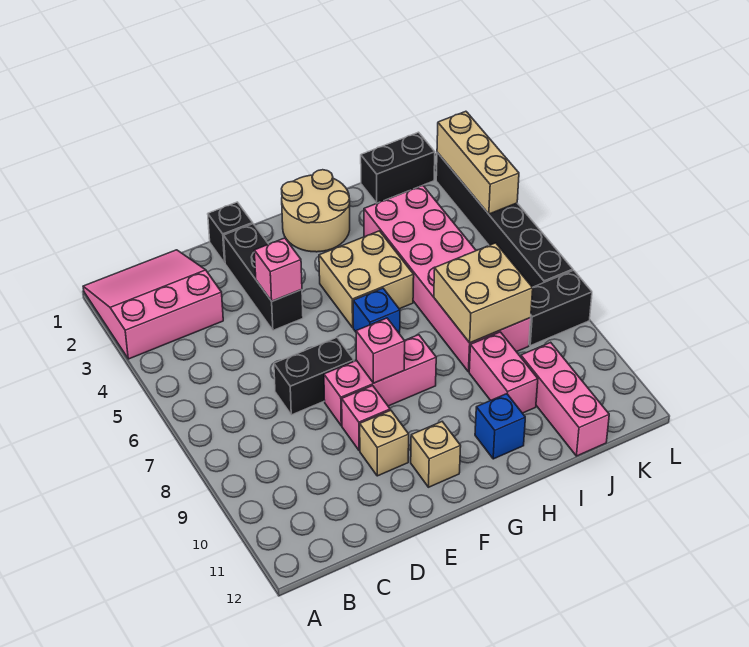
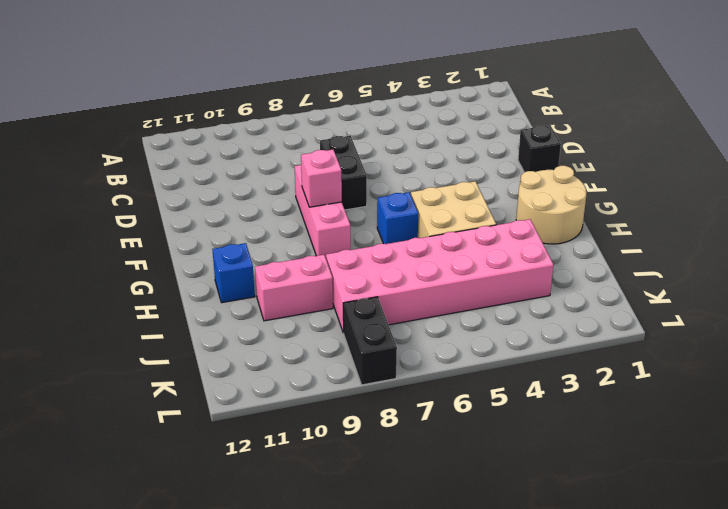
none -> pink slope A1:C3 level 1 top 3
none -> black brick E2:E4 level 1
none -> pink brick E9 level 1

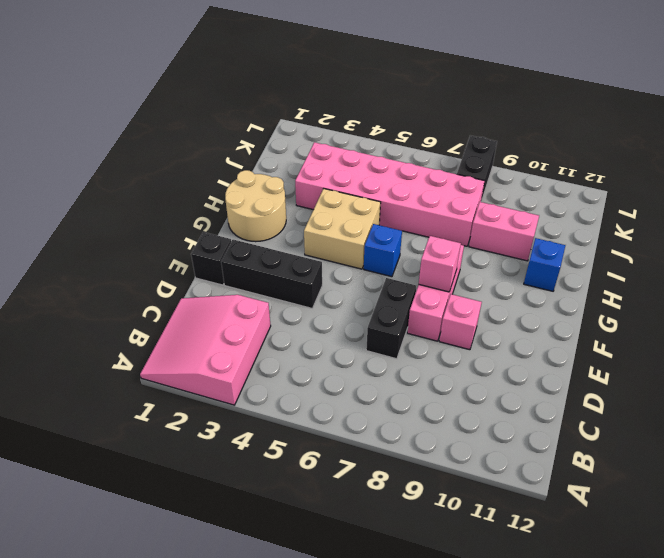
none -> tan brick E10 level 1
none -> tan brick F11 level 1
none -> black brick J1:K1 level 1

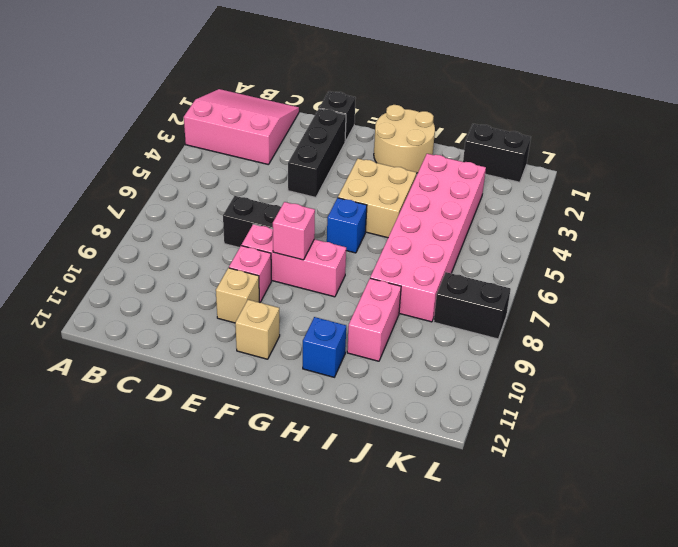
none -> pink brick J10:J12 level 1
none -> black brick L2:L7 level 1
none -> pink brick E4 level 2

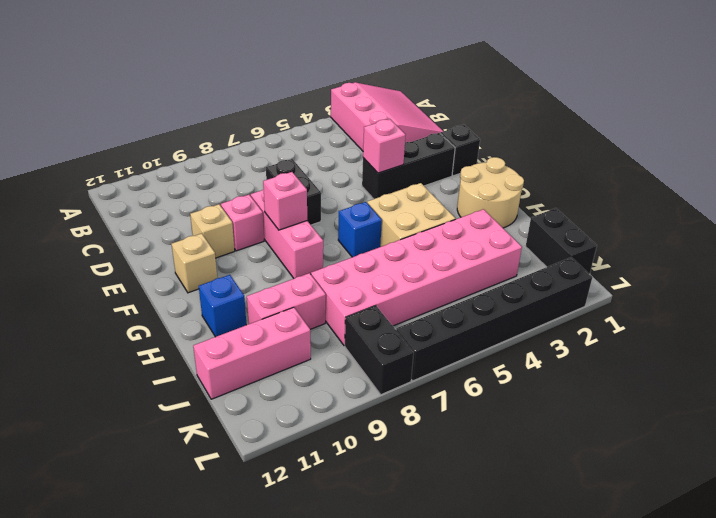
none -> tan brick I7:J8 level 2
none -> tan brick L2:L4 level 2

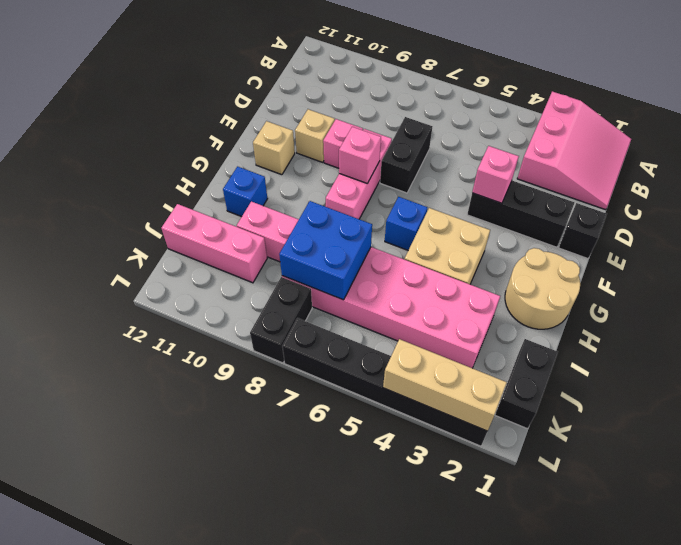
blue brick I7:J8 level 2 -> tan brick I7:J8 level 2

